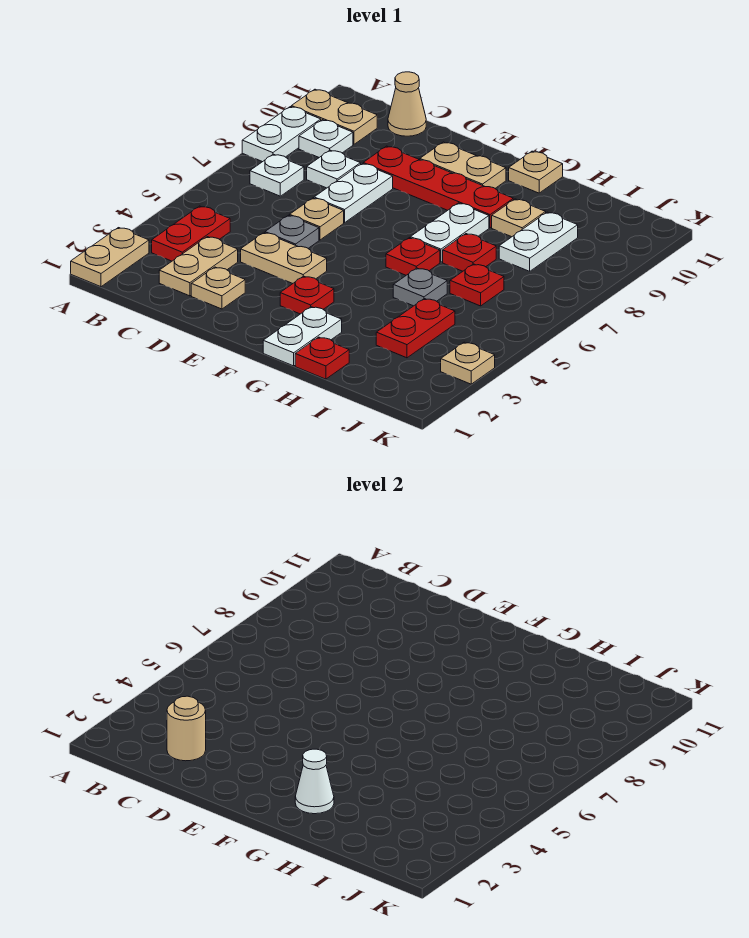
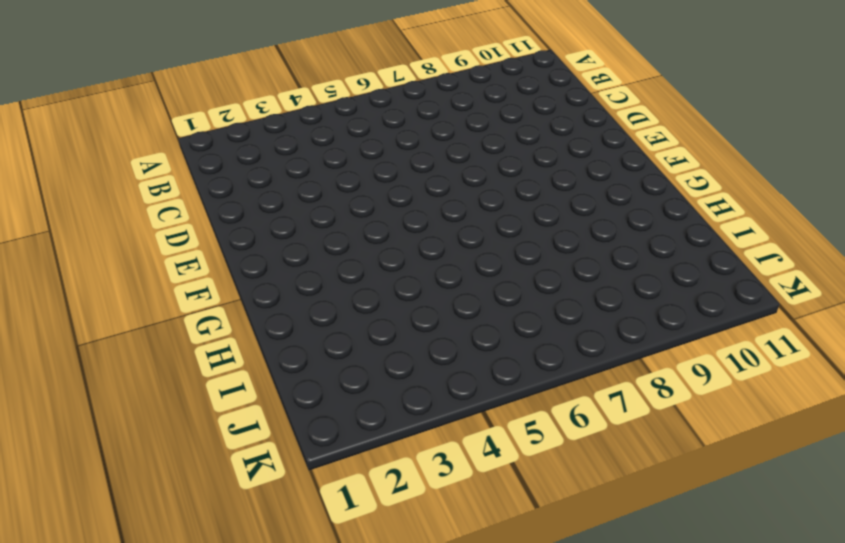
none -> tan plate A1:A2 level 1
none -> white plate A8:A9 level 1
none -> tan plate A10:B10 level 1
none -> red plate B3:B4 level 1

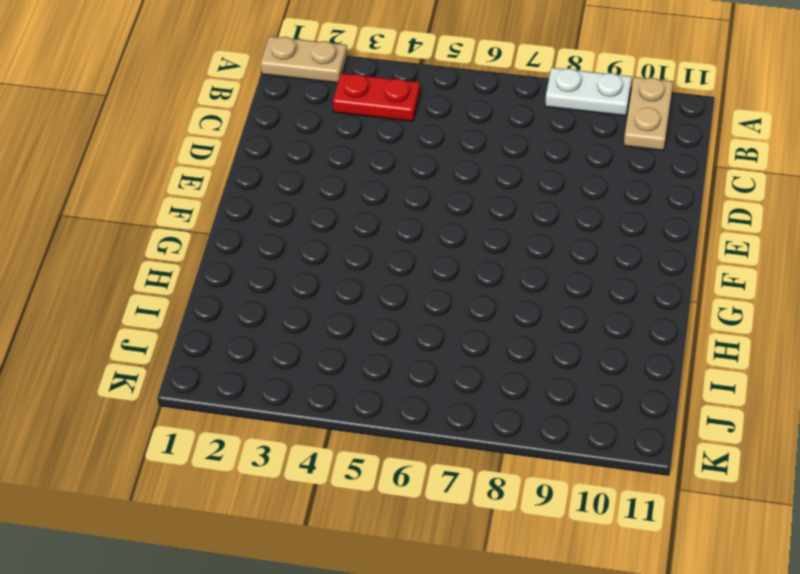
none -> white plate B7 level 1
none -> white plate B9 level 1
none -> tan plate C2:C3 level 1
none -> white plate C8 level 1

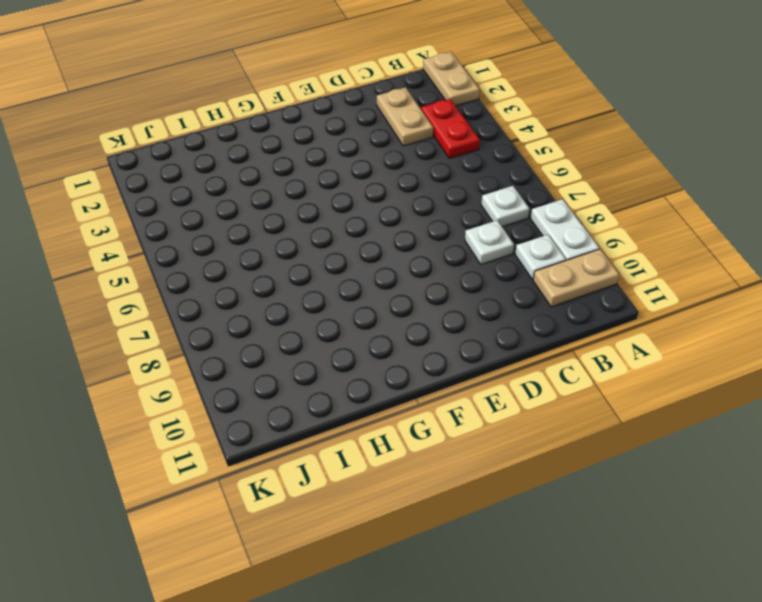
none -> tan cone C11 level 1
none -> tan plate D2 level 1
none -> tan plate D4:E4 level 1
none -> grey plate D5 level 1

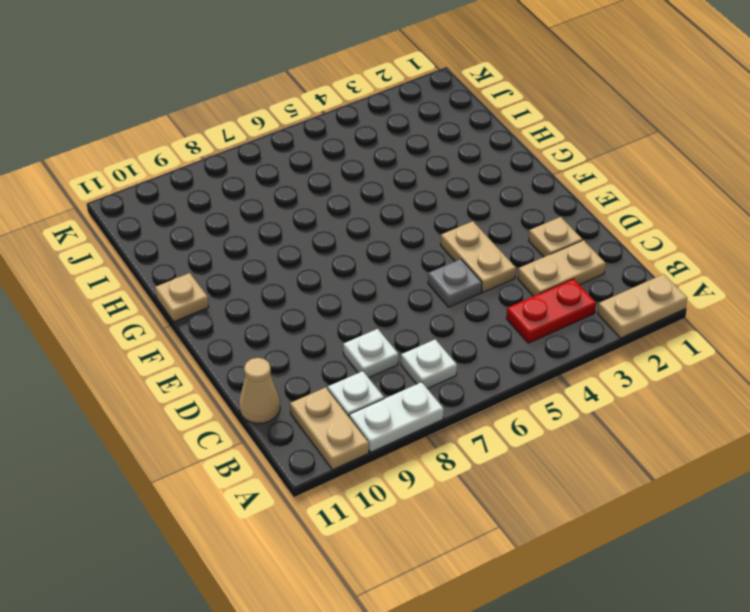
none -> tan plate D6 level 1
none -> white plate D7:D8 level 1
none -> red plate D9:G9 level 1
none -> tan plate E10:F10 level 1

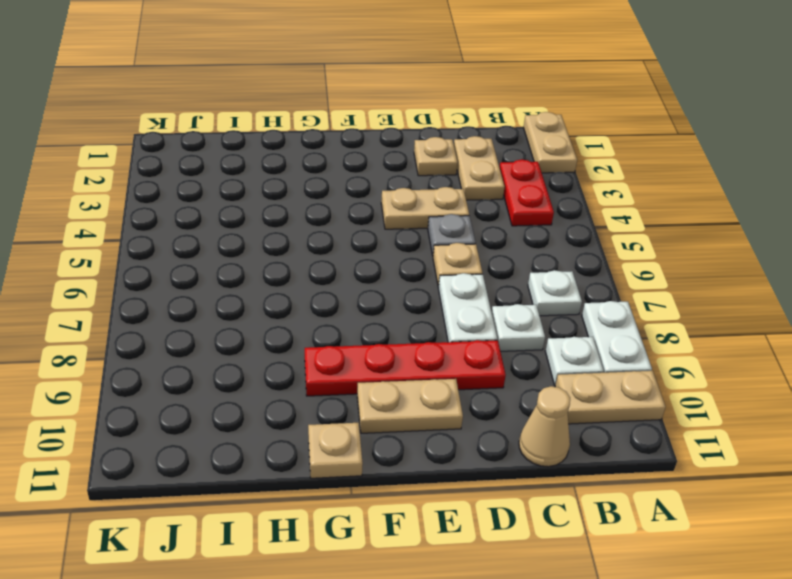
none -> red plate F3 level 1
none -> white plate G1:G2 level 1
none -> red plate G6 level 1
none -> white plate G7:G8 level 1

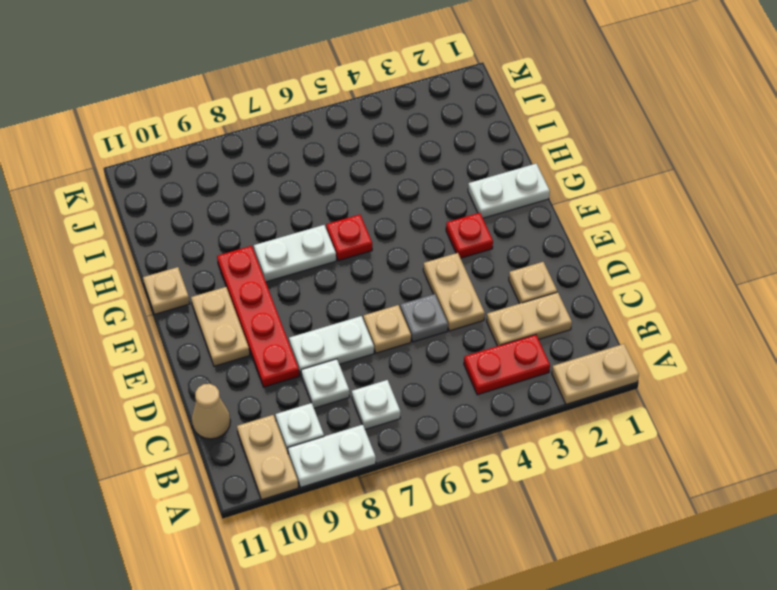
none -> red plate H1 level 1
none -> grey plate H5 level 1
none -> red plate H7 level 1
none -> tan plate H9 level 1

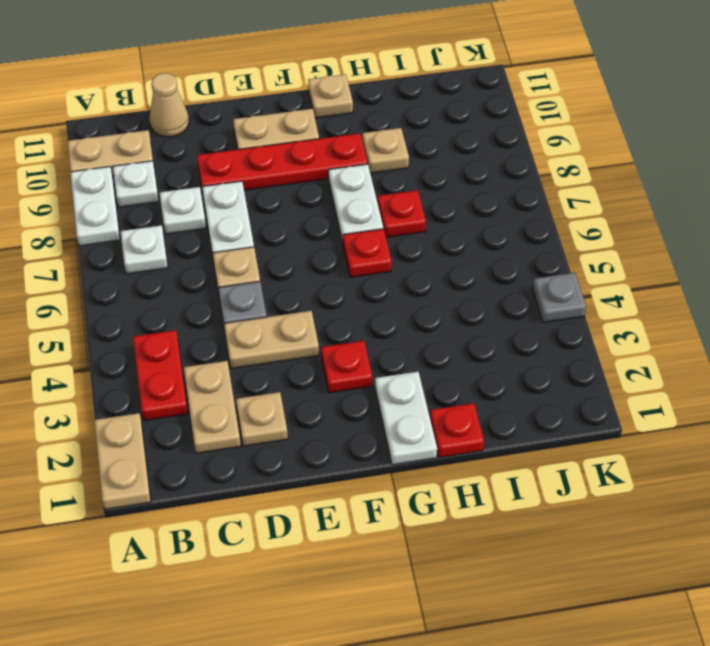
grey plate K4 level 1 -> grey plate H5 level 1
none -> red plate I3:I4 level 1
none -> red plate I6 level 1
none -> white plate I8:I9 level 1
none -> tan plate K3 level 1

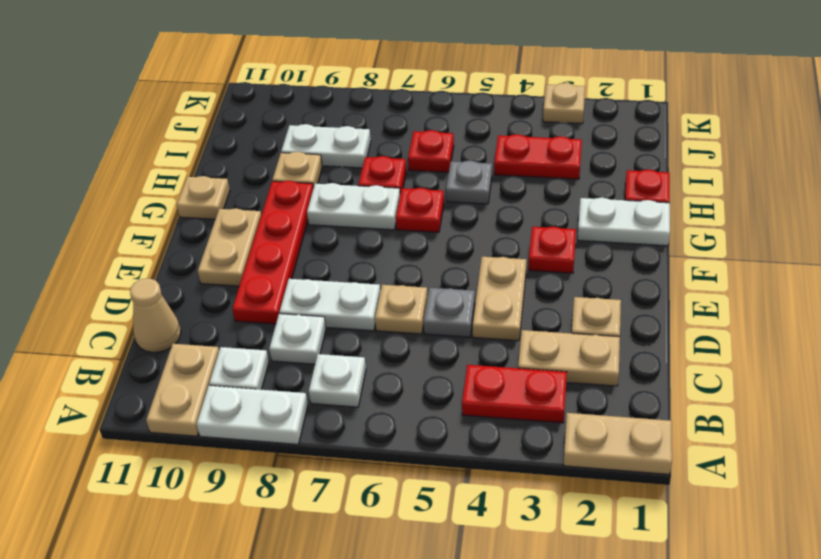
none -> tan round brick C2 level 2
none -> white cone G2 level 2

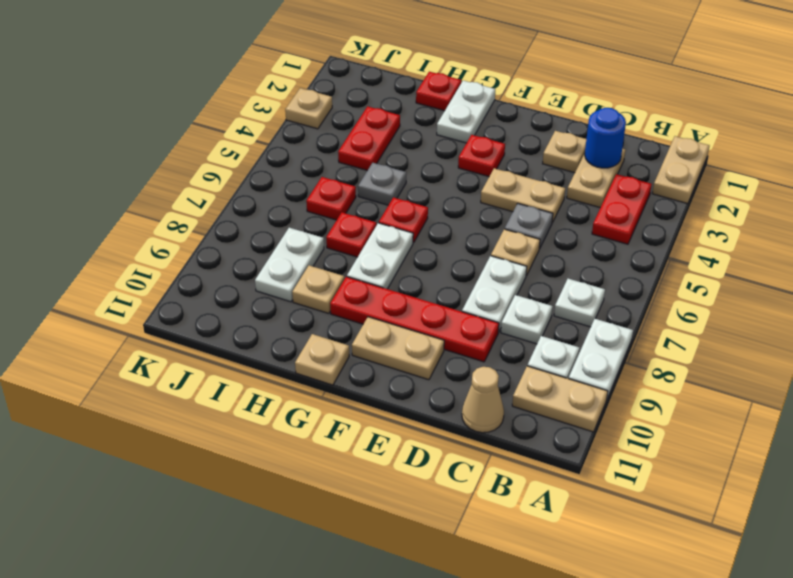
blue round brick C2 level 2 -> tan round brick C2 level 2
none -> white cone G2 level 2

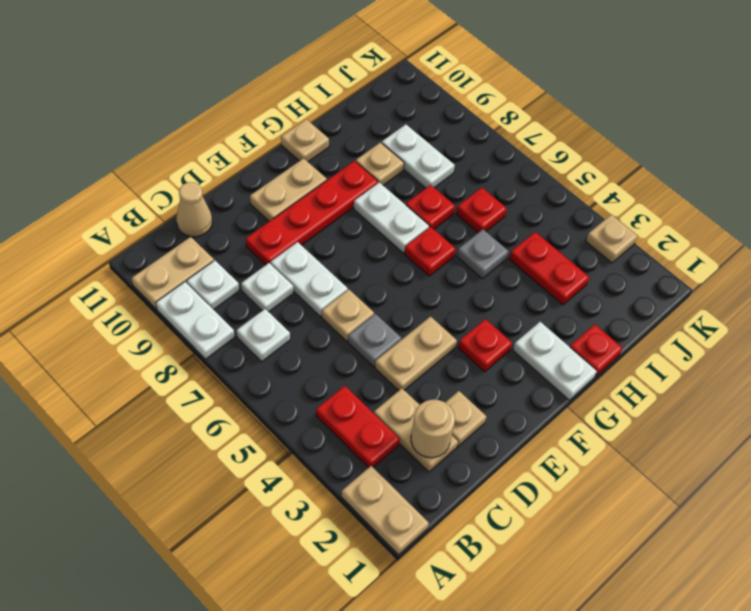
none -> white cone G2 level 2

